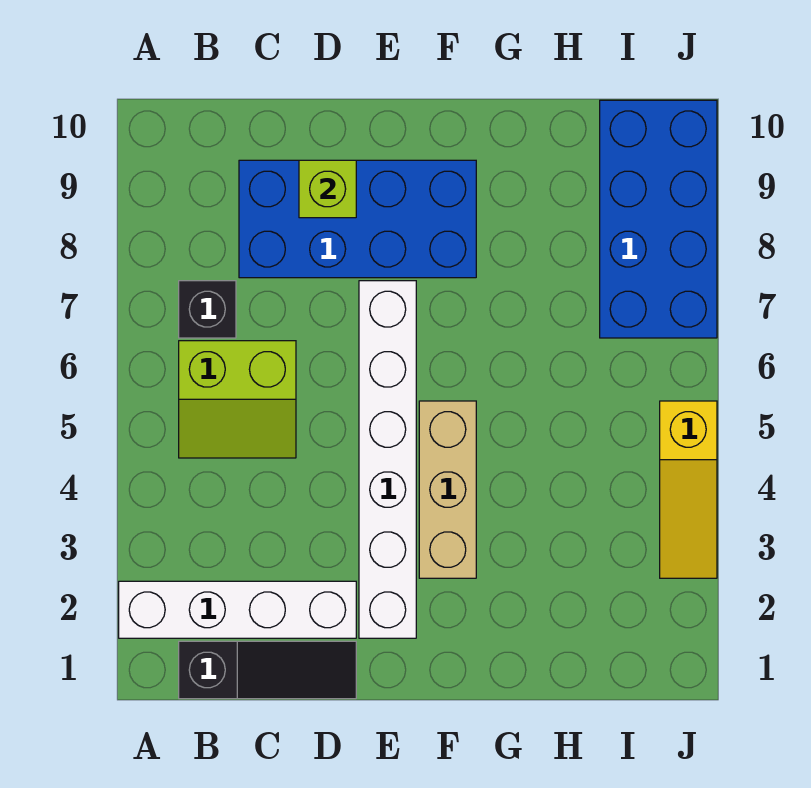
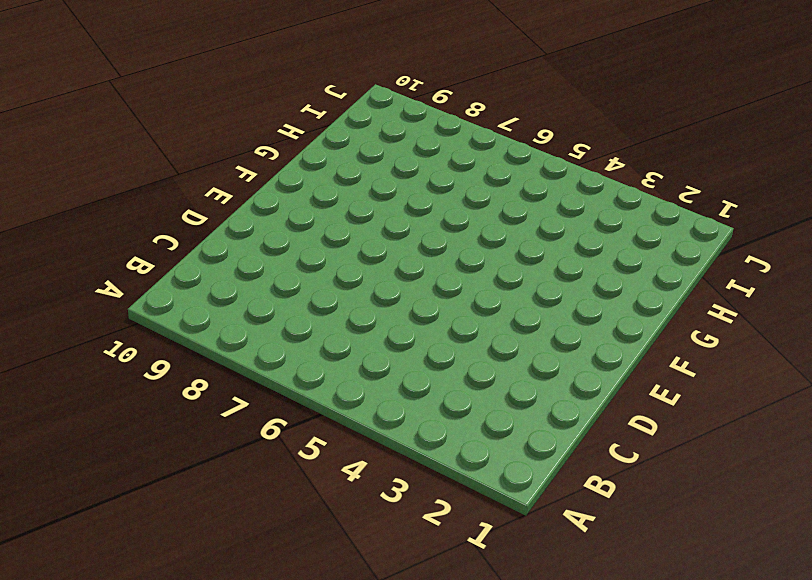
none -> white brick A2:D2 level 1
none -> black slope B1:D1 level 1 top B

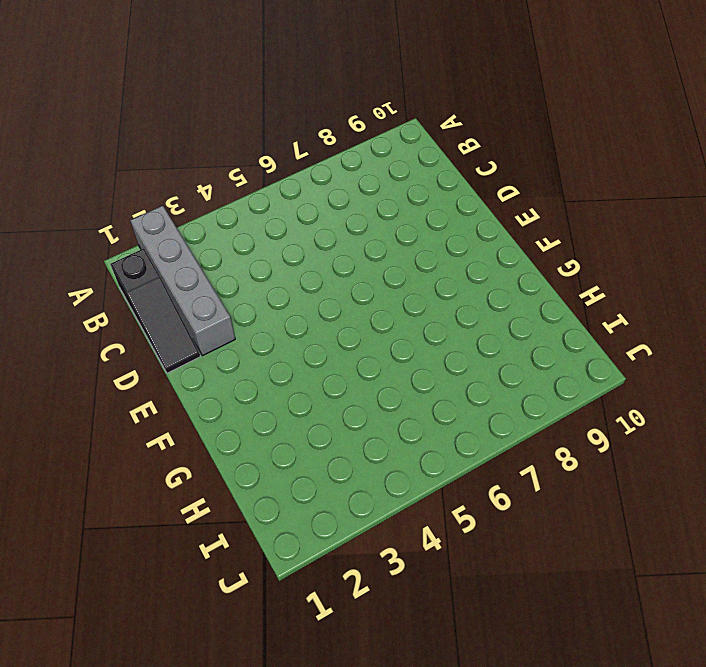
grey brick A2:D2 level 1 -> white brick A2:D2 level 1
none -> lime slope B5:C6 level 1 top 6
none -> black brick B7 level 1

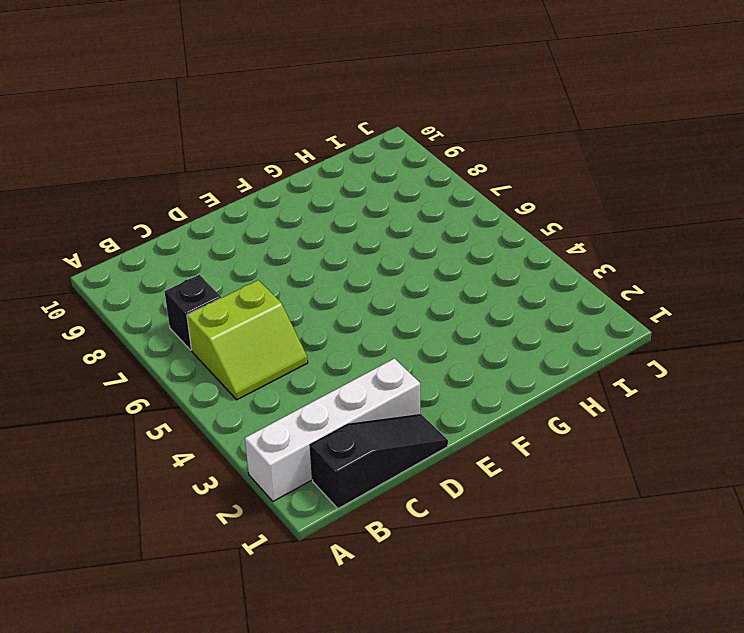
none -> blue brick C8:F9 level 1
none -> white brick E2:E7 level 1

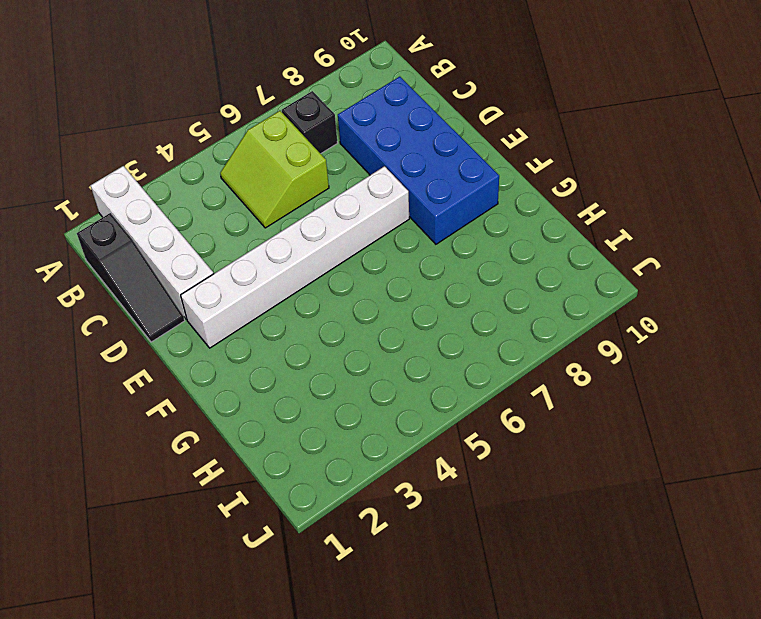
none -> tan brick F3:F5 level 1
none -> blue brick I7:J10 level 1

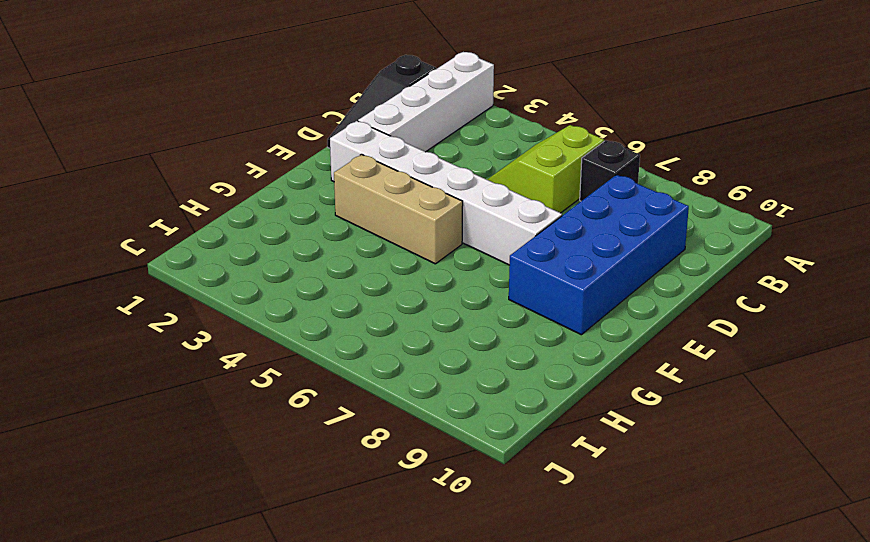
none -> blue brick I7:J10 level 1
none -> yellow slope J3:J5 level 1 top 5

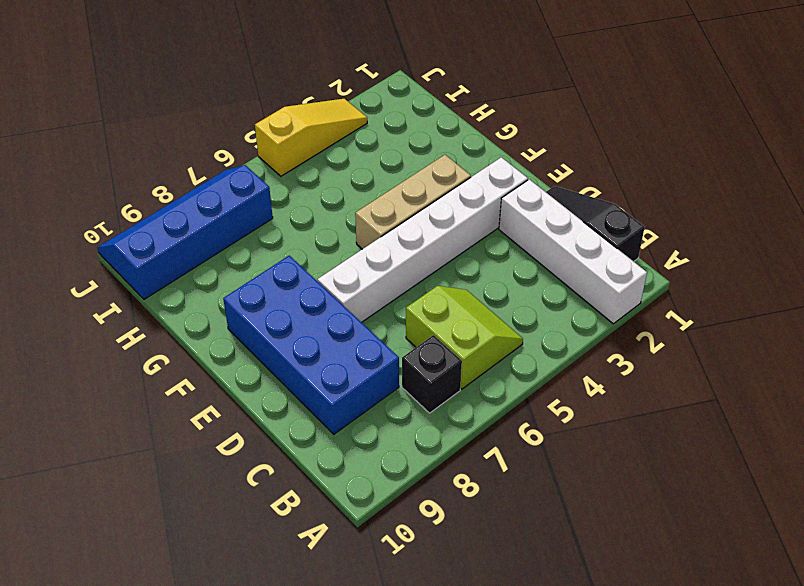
blue slope I7:J10 level 1 top I -> blue brick I7:J10 level 1
none -> lime brick D9 level 2

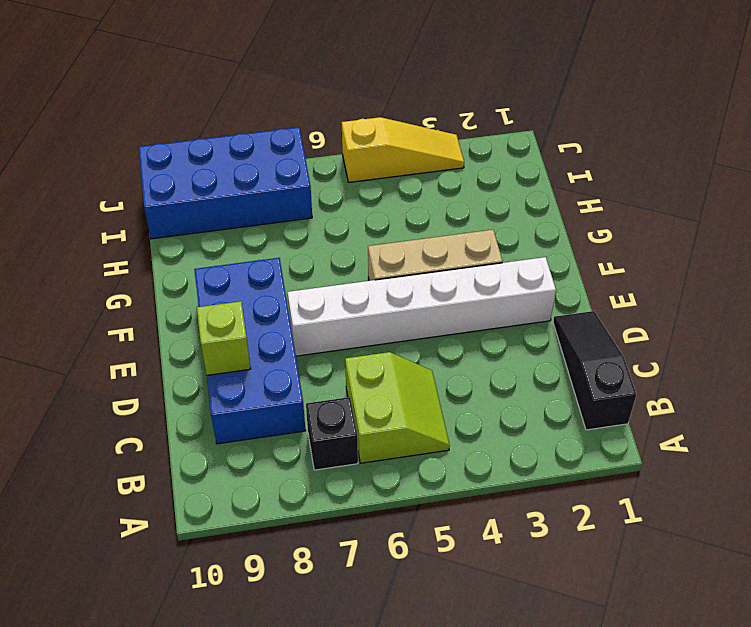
none -> white brick A2:D2 level 1

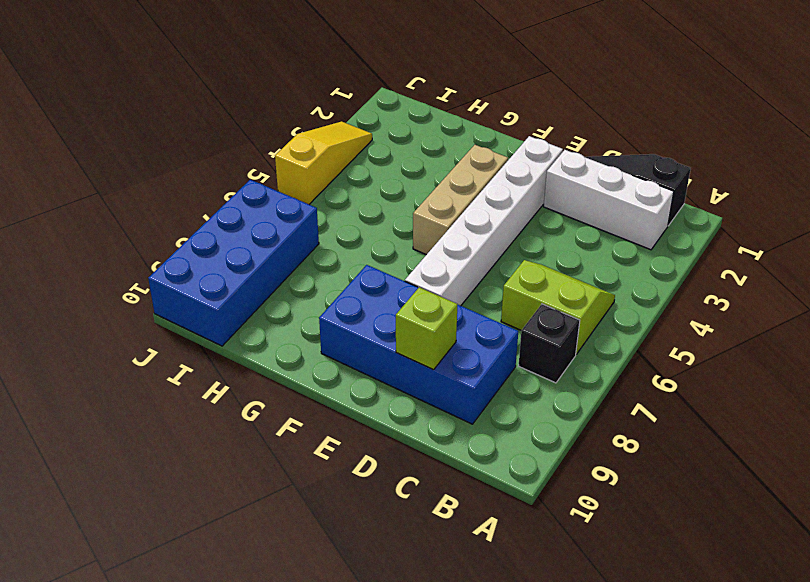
white brick B2:D2 level 1 -> white brick A2:D2 level 1

